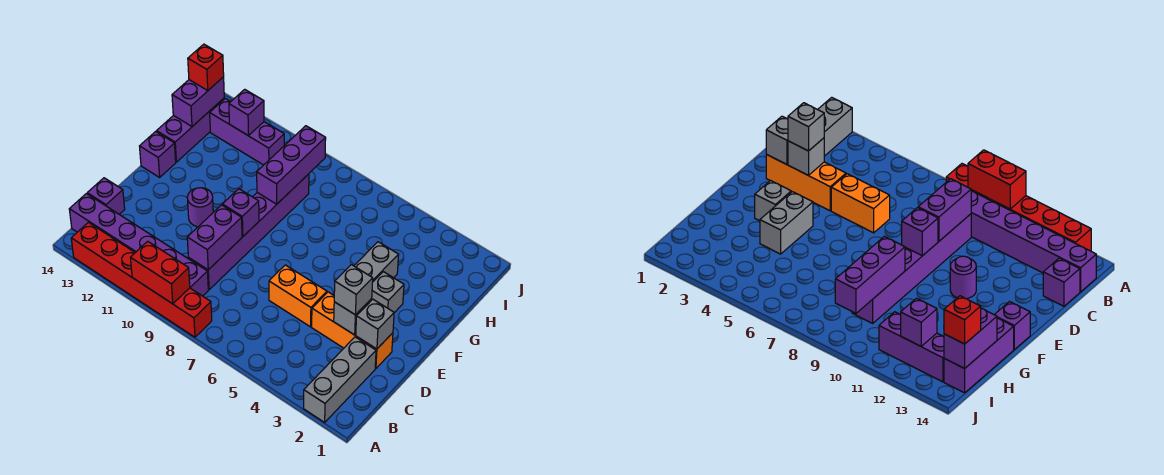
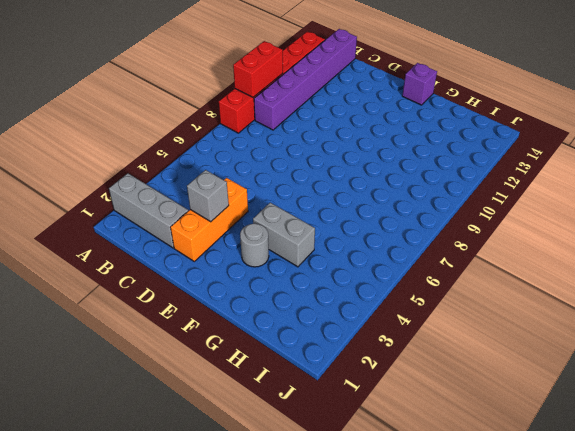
grey round brick F3 level 1 -> grey brick F3 level 1
none -> purple brick C9:H9 level 1
none -> purple brick C14 level 1
none -> orange brick D5:D6 level 1

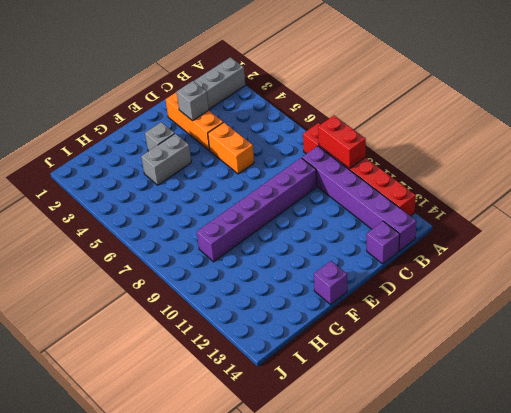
none -> purple round brick E11 level 1
none -> purple brick G14:I14 level 1
none -> purple brick I11:I13 level 1

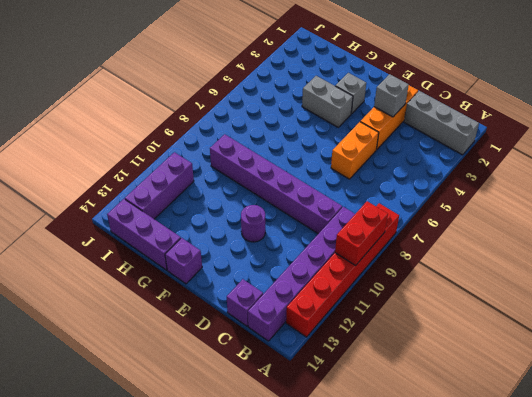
none -> purple brick C9:D9 level 2
none -> grey brick D2 level 2
none -> purple brick E9 level 2

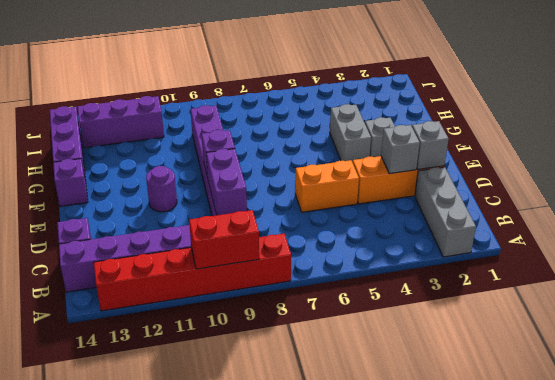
none -> purple brick G9:I9 level 2
none -> purple brick H14:I14 level 2
none -> purple brick I12 level 2

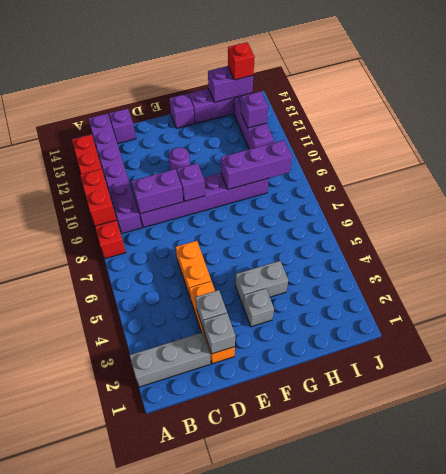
none -> grey brick D3 level 3

